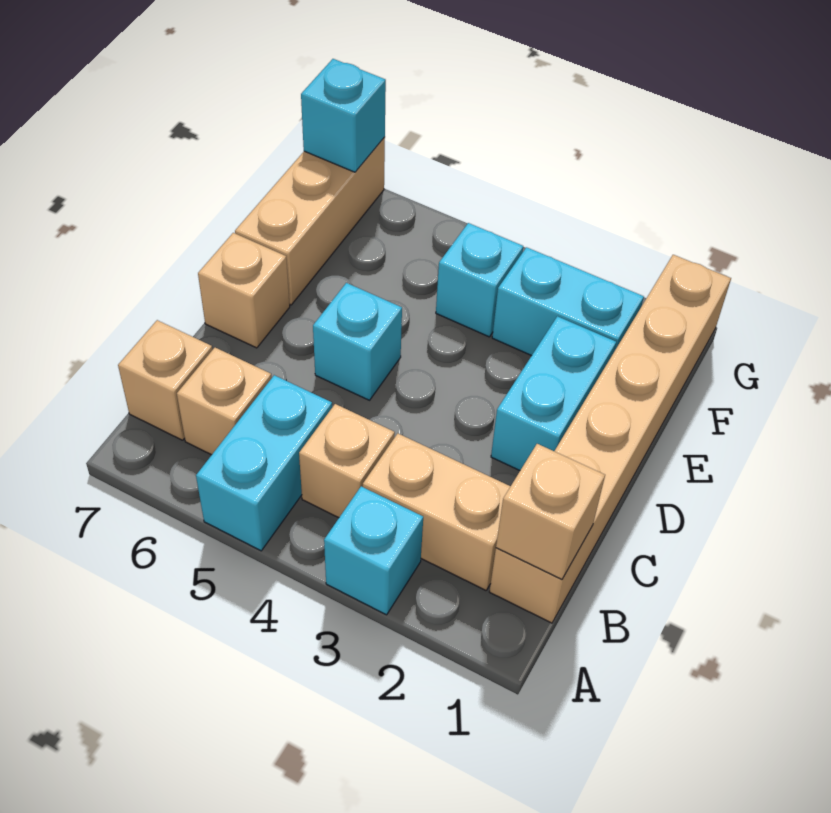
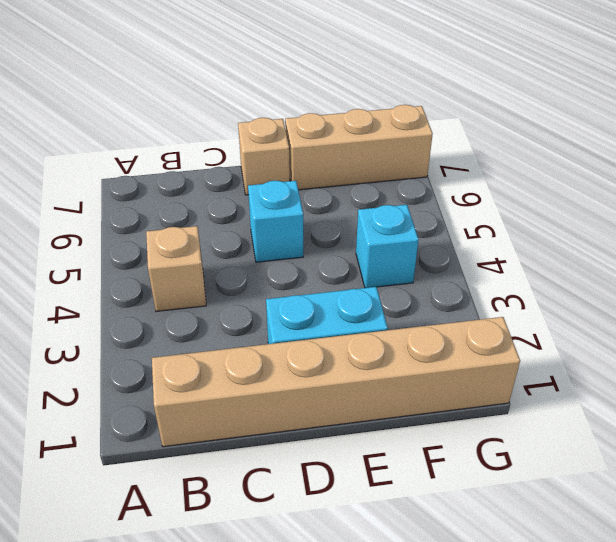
none -> cyan brick A3 level 1
none -> cyan brick A5:B5 level 1
none -> tan brick B2:B3 level 1

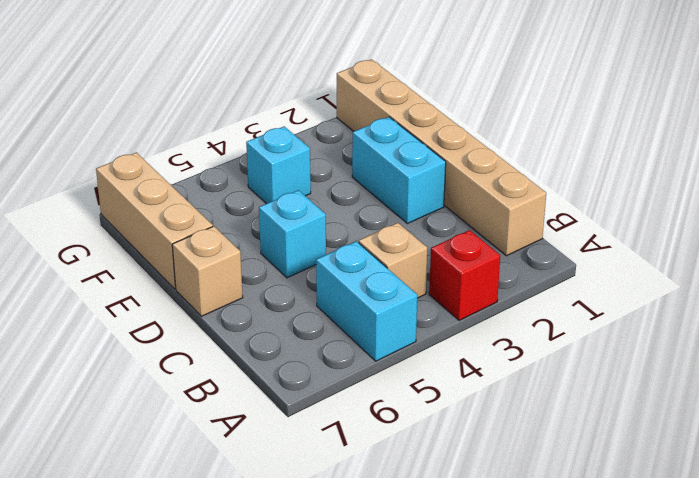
red brick A3 level 1 -> cyan brick A3 level 1
none -> tan brick B2:B3 level 1
none -> tan brick B6 level 1
none -> tan brick B7 level 1

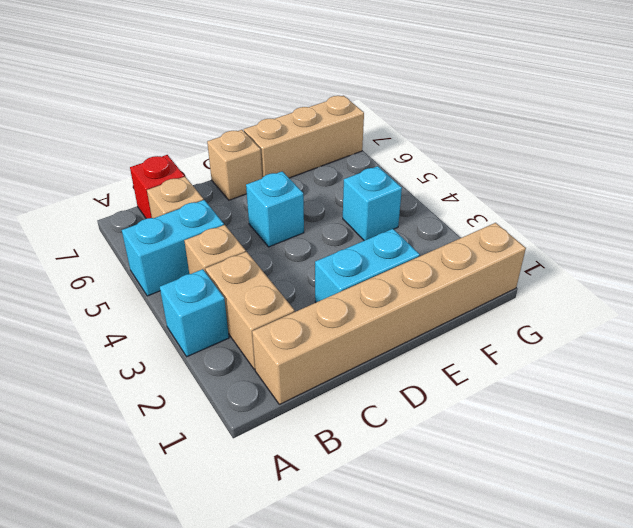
red brick B7 level 1 -> tan brick B7 level 1
none -> cyan brick F2:F3 level 1
none -> tan brick B1 level 2
none -> cyan brick G7 level 2

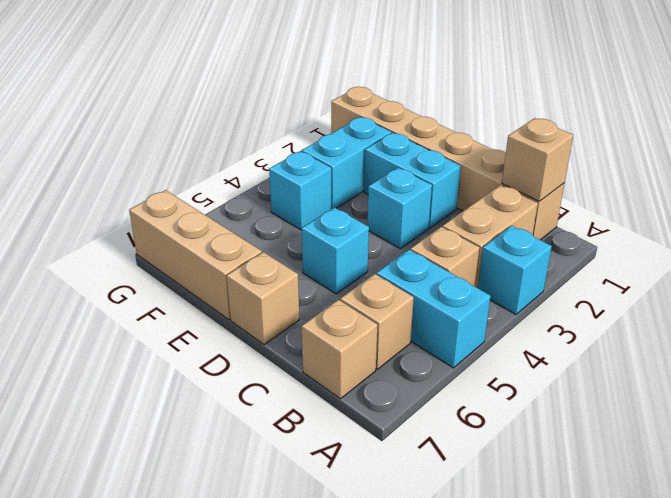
cyan brick D3 level 1 -> cyan brick G7 level 2

